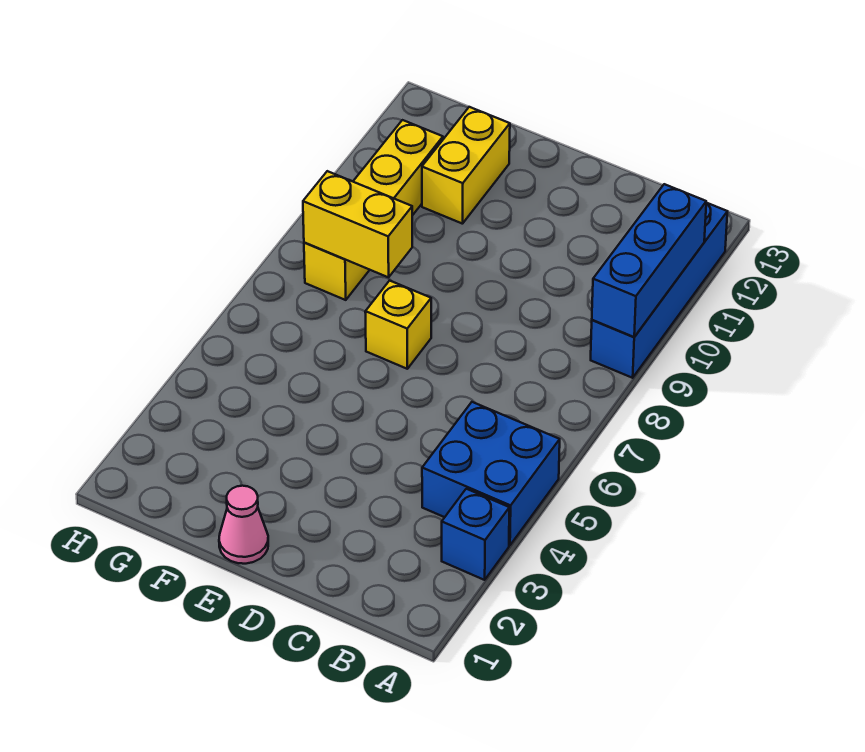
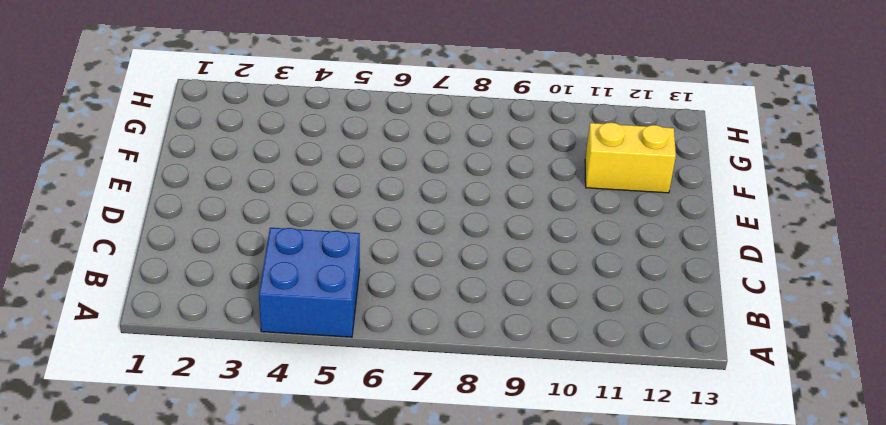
none -> blue brick A3 level 1
none -> blue brick A9:A12 level 1

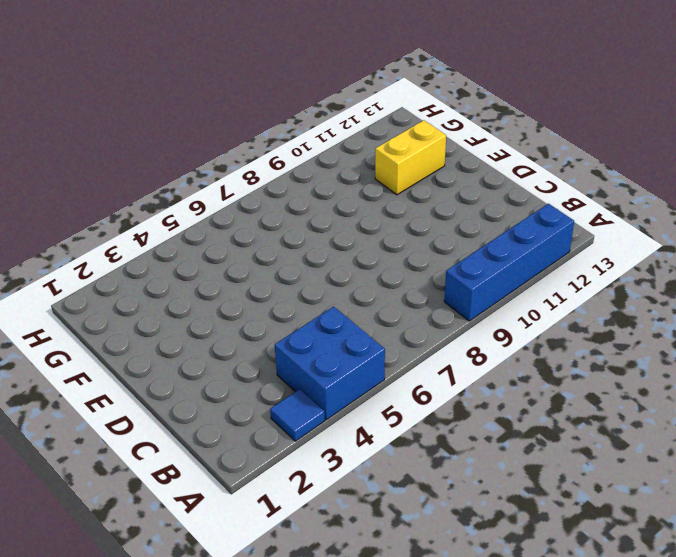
blue tile A3 level 1 -> blue brick A3 level 1
none -> pink cone E1 level 1
none -> yellow brick E7 level 1

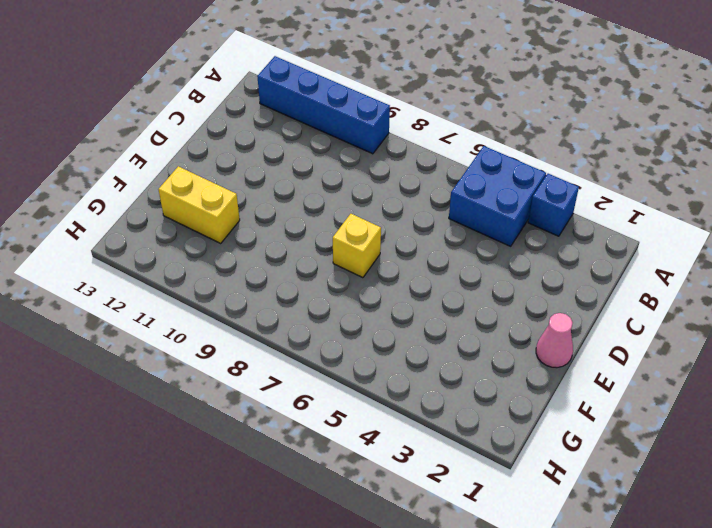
none -> yellow brick G8:G11 level 1
none -> blue brick A9:A11 level 2

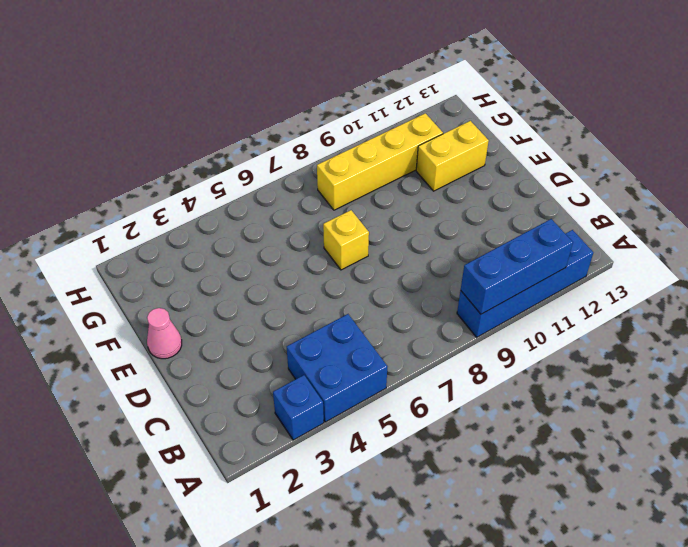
none -> yellow brick F8:G8 level 2

